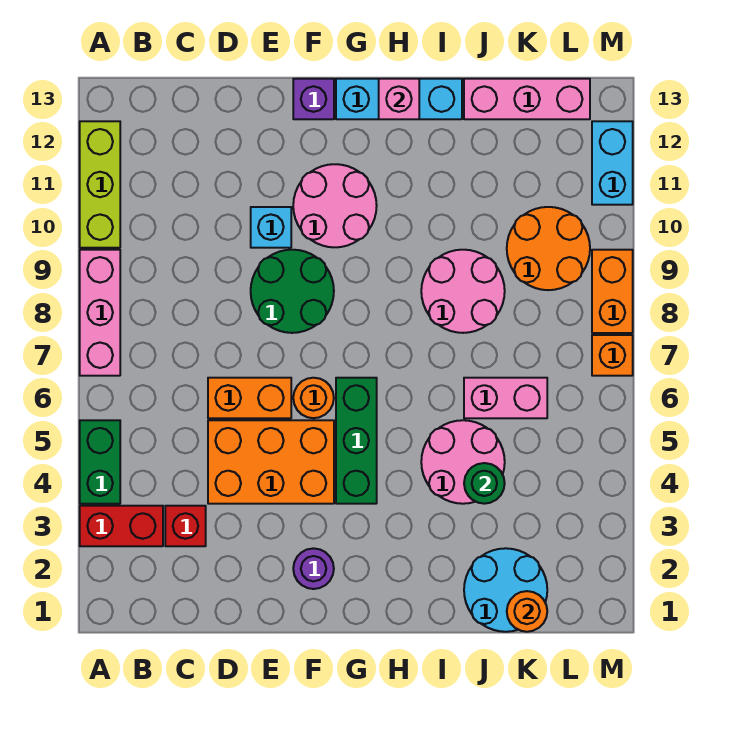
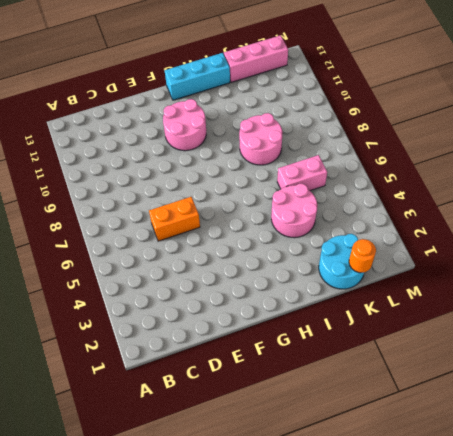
none -> red brick A3:B3 level 1
none -> green brick A4:A5 level 1
none -> pink brick A7:A9 level 1

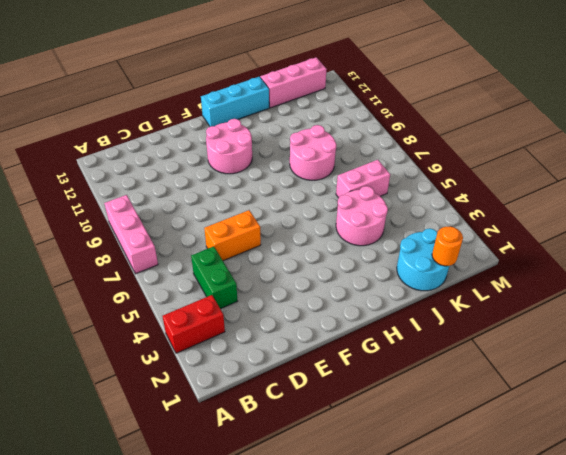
green brick C4:C5 level 1 -> green brick A4:A5 level 1
none -> lime brick A10:A12 level 1
none -> red brick C3 level 1
none -> orange brick D4:F5 level 1

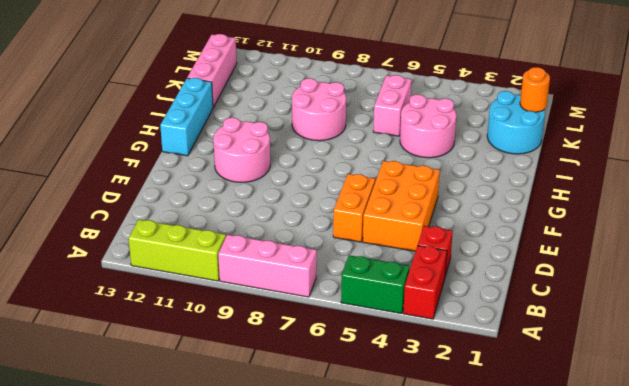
none -> green round brick E8:F9 level 1
none -> cyan brick E10 level 1
none -> purple round brick F2 level 1

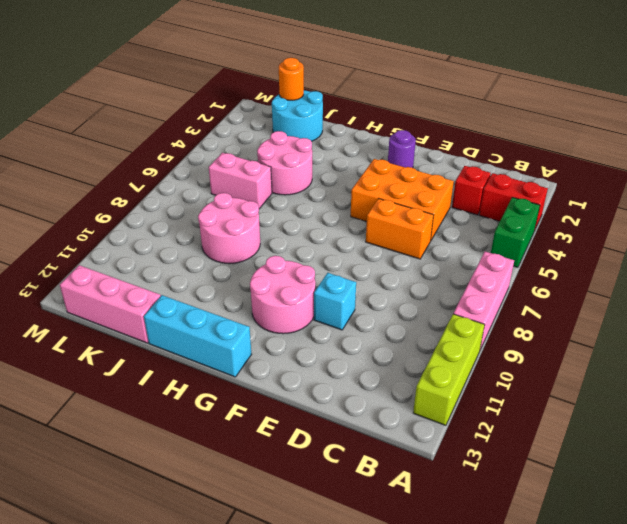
none -> green round brick E8:F9 level 1
none -> orange round brick F6 level 1
none -> purple brick F13 level 1

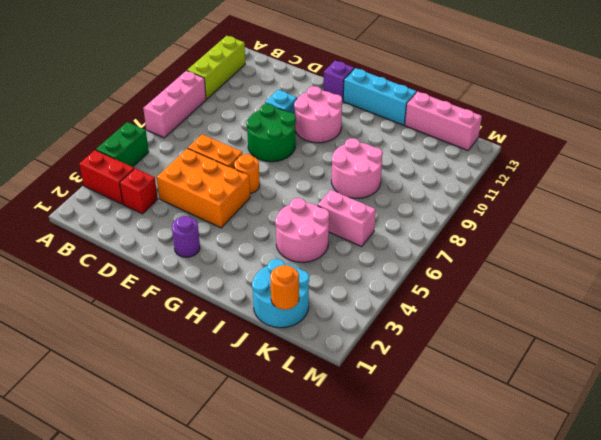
none -> green brick G4:G6 level 1
none -> orange round brick K9:L10 level 1
none -> orange brick M7 level 1

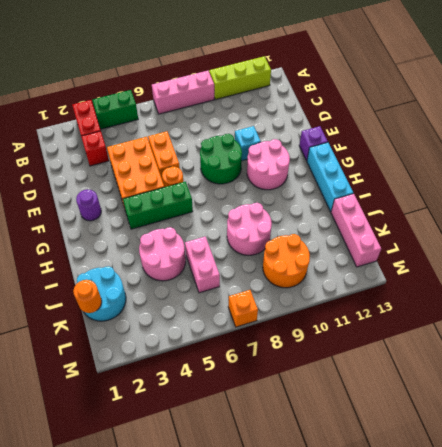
none -> orange brick M8:M9 level 1
none -> cyan brick M11:M12 level 1
none -> pink brick H13 level 2

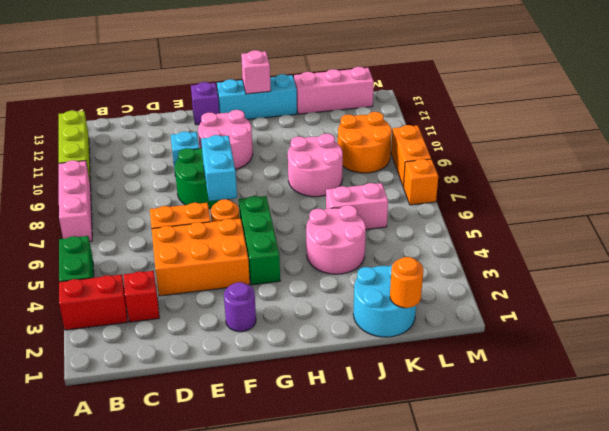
cyan brick F7:F8 level 2 -> cyan brick M11:M12 level 1
none -> green round brick J4 level 2

